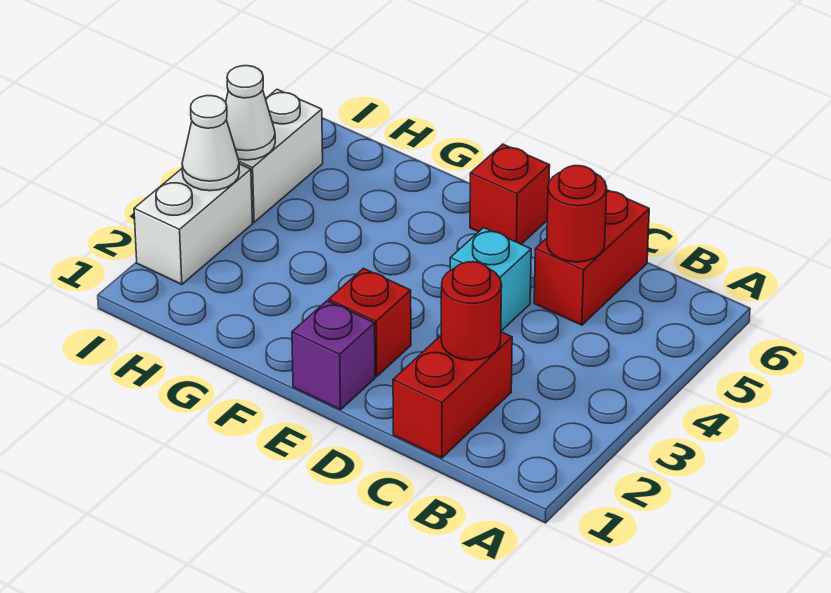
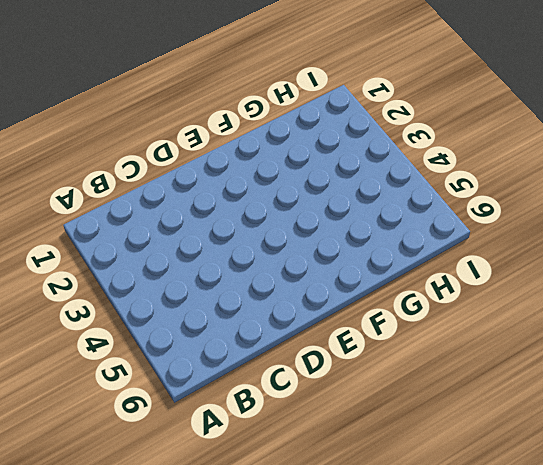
none -> red brick C1:C2 level 1
none -> red brick C5:C6 level 1
none -> cyan brick D4 level 1

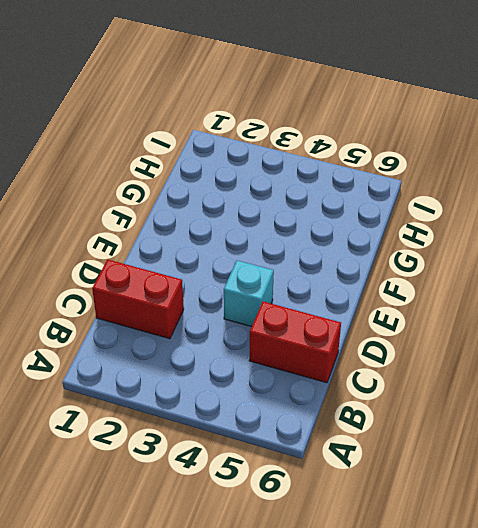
none -> purple brick E1 level 1
none -> red brick E2 level 1
none -> red brick E6 level 1

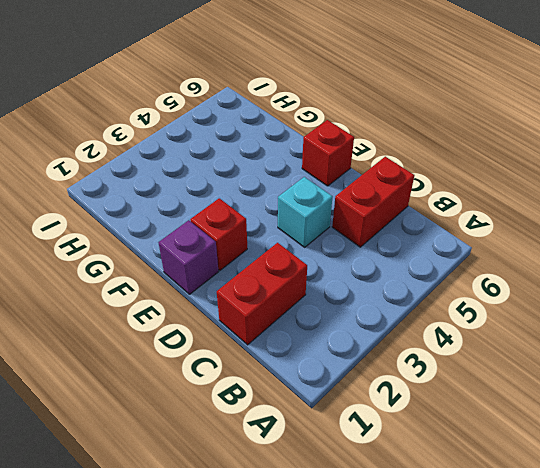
none -> white brick I2:I3 level 1
none -> white brick I4:I5 level 1
none -> red round brick C2 level 2

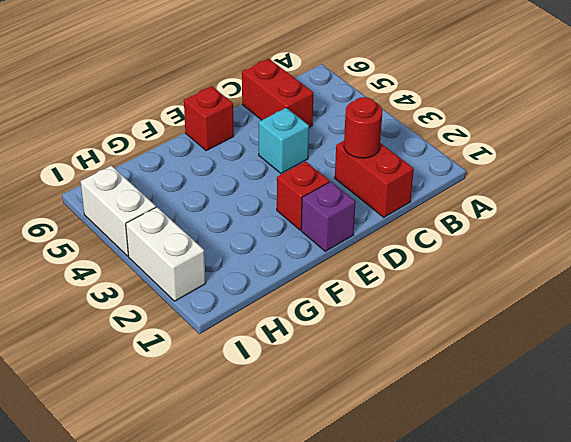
none -> red round brick C5 level 2
none -> white cone I3 level 2
none -> white cone I4 level 2

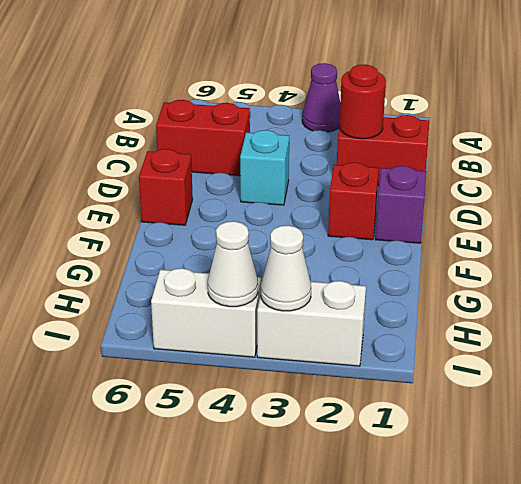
purple cone A3 level 1 -> none
none -> red round brick C5 level 2

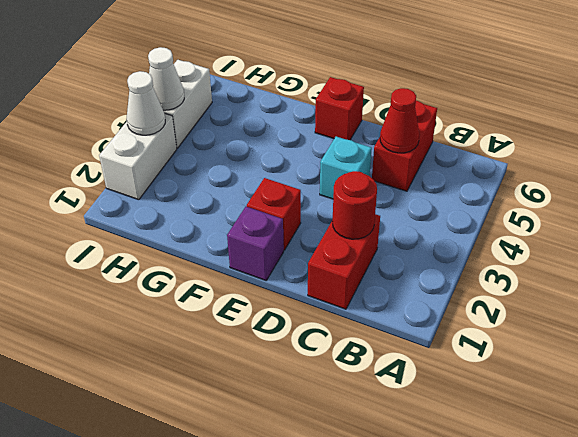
red cone C5 level 2 -> red round brick C5 level 2

